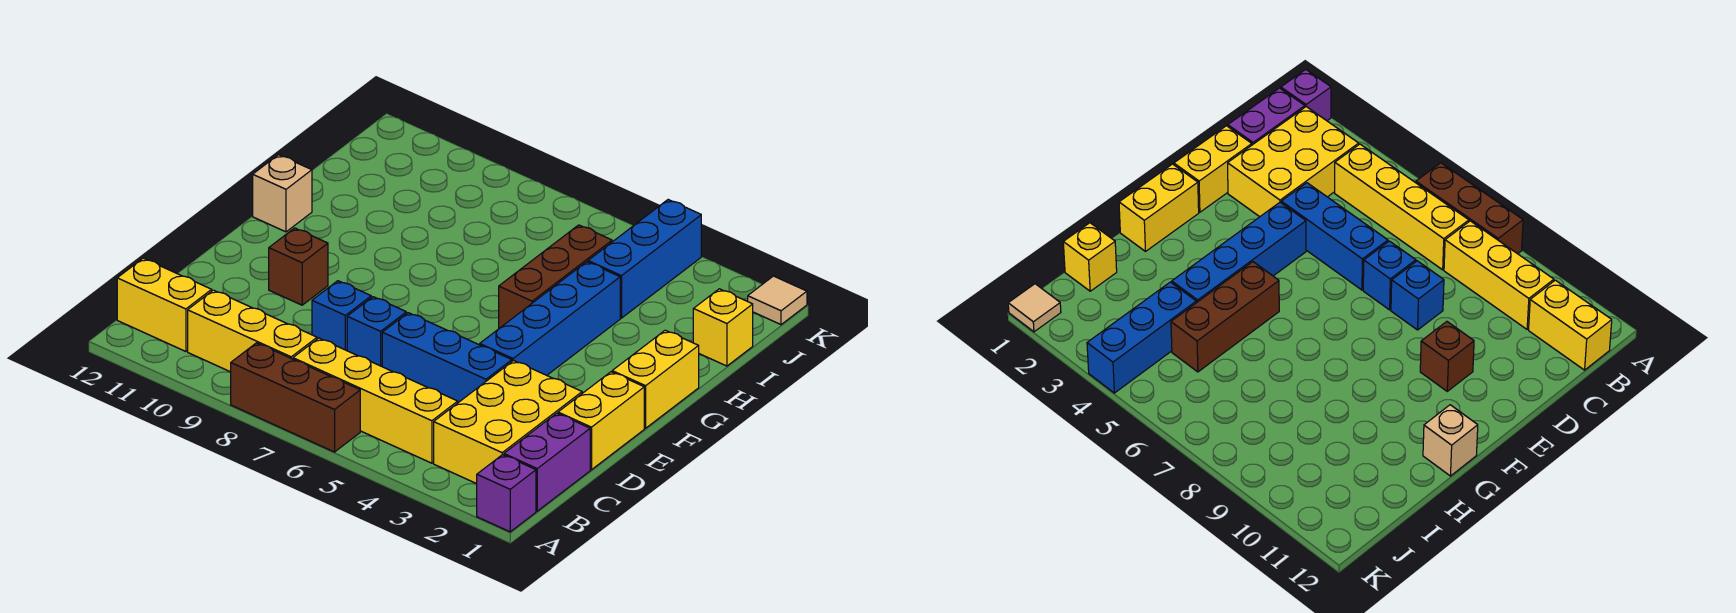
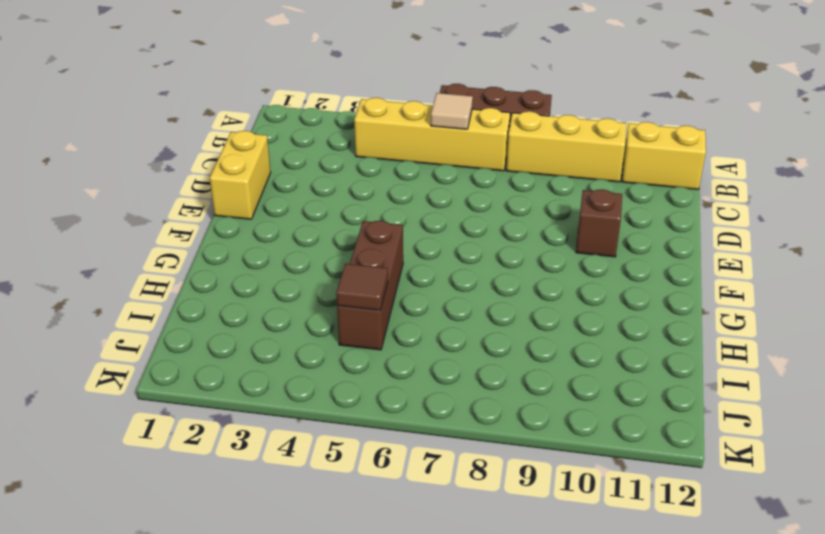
tan tile B6 level 2 -> tan tile K1 level 1
brown tile I5 level 2 -> none
none -> purple brick A1 level 1
none -> purple brick B1:C1 level 1
none -> yellow brick B2:D3 level 1

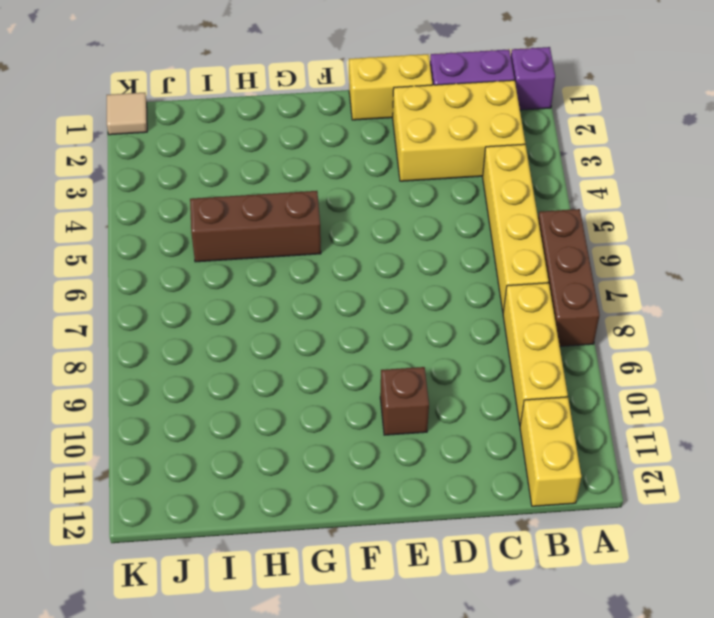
none -> blue brick D4:D6 level 1
none -> blue brick D7 level 1
none -> blue brick D8 level 1

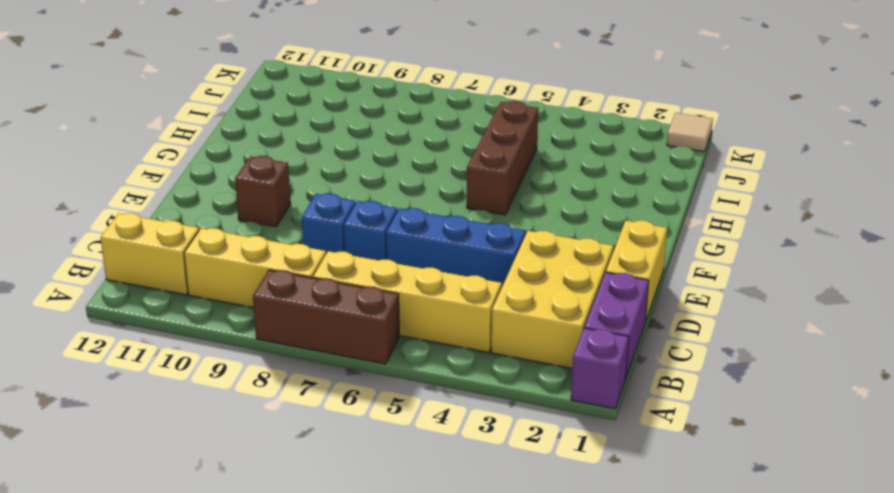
none -> blue brick E4:H4 level 1
none -> yellow brick F1:G1 level 1
none -> tan brick G12 level 1

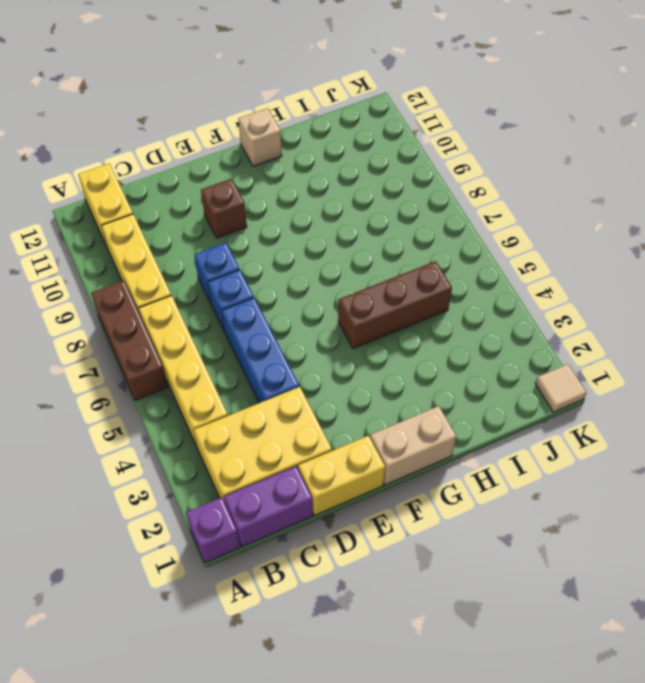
tan brick F1:G1 level 1 -> yellow brick F1:G1 level 1
none -> blue brick E4:H4 level 1
none -> yellow brick I1 level 1
none -> blue brick I4:K4 level 1

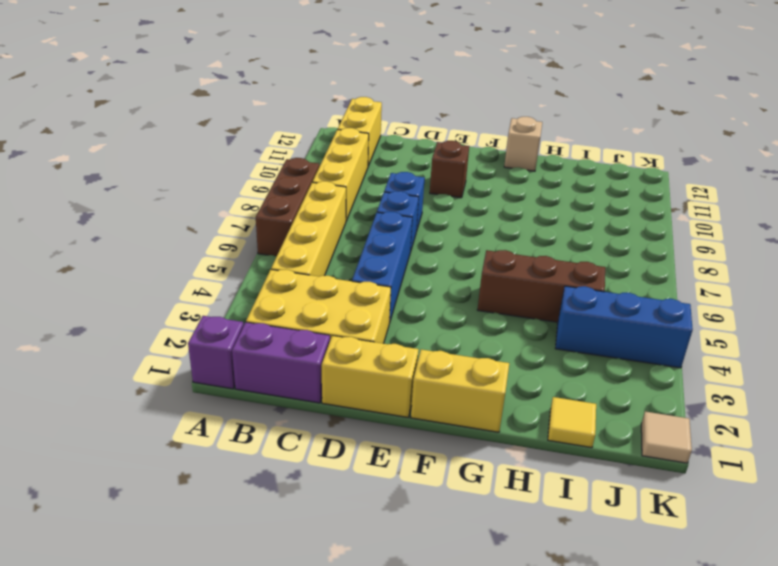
yellow tile I1 level 1 -> yellow brick I1 level 1
none -> blue brick E4:H4 level 1

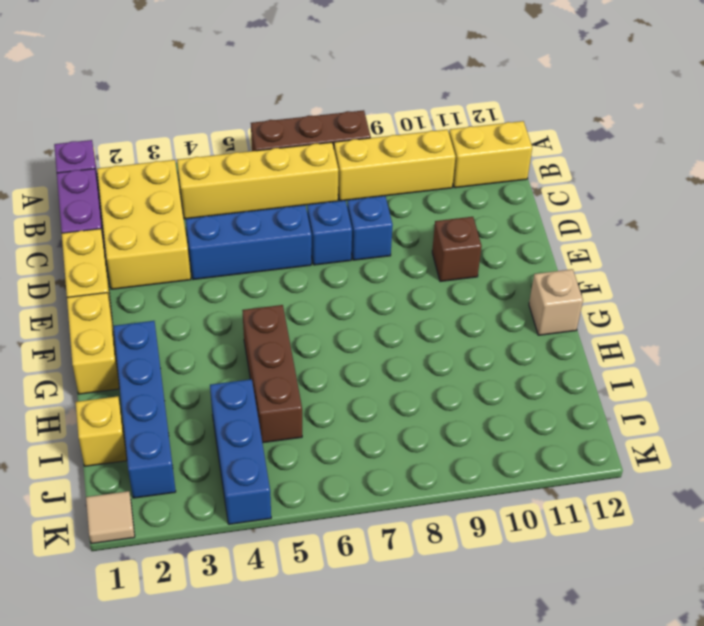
blue brick G2:J2 level 1 -> blue brick E4:H4 level 1

